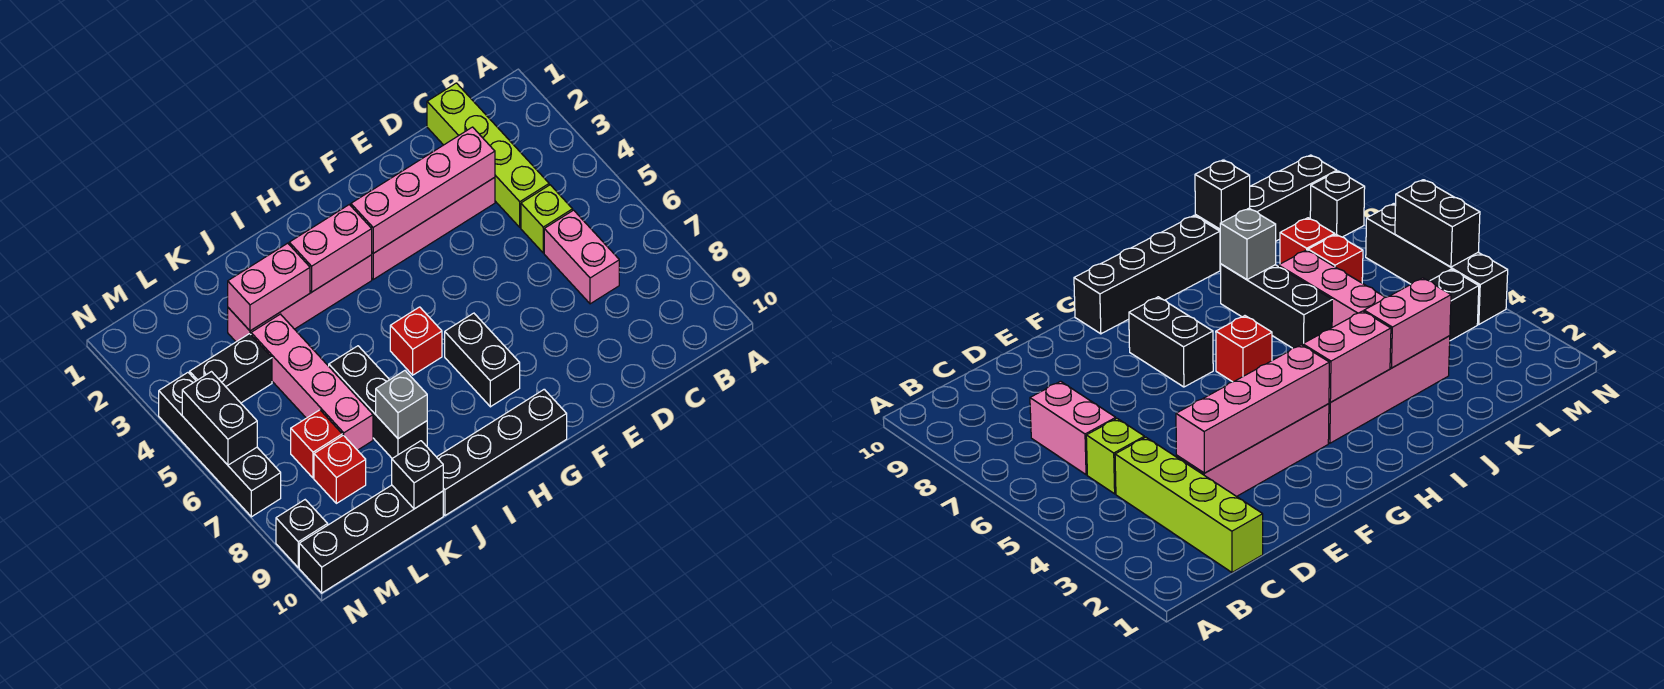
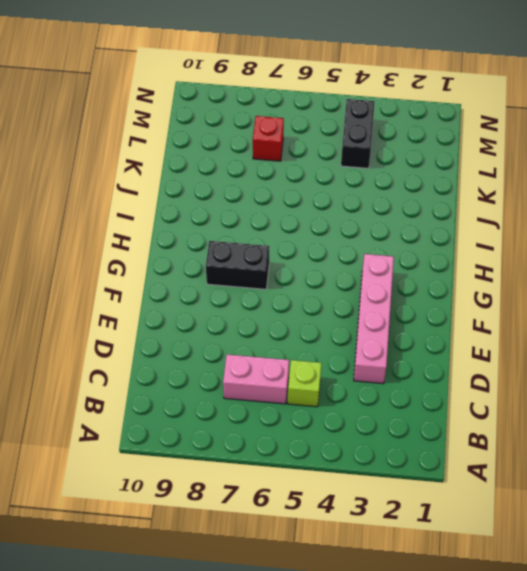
none -> lime brick C1:C4 level 1
none -> black brick G10:J10 level 1
none -> pink brick H3:K3 level 1

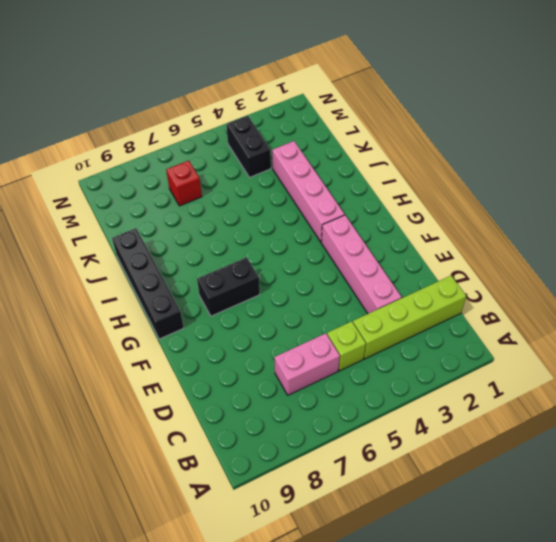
none -> red brick H6 level 1
none -> black brick J6:J8 level 1
none -> pink brick K4:K7 level 1

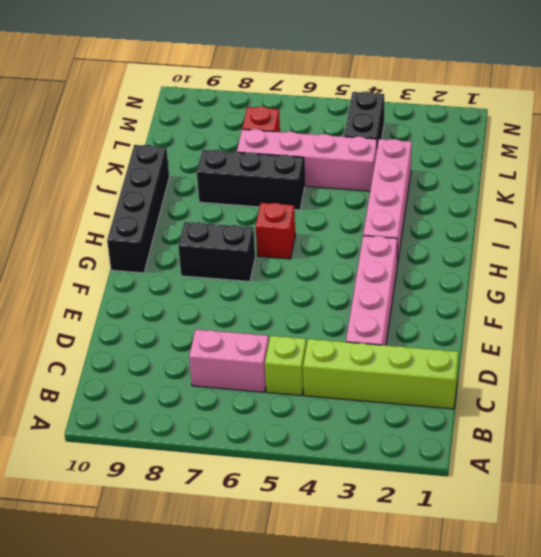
none -> black brick K10:N10 level 1
none -> red brick L8 level 1
none -> black brick N4:N7 level 1

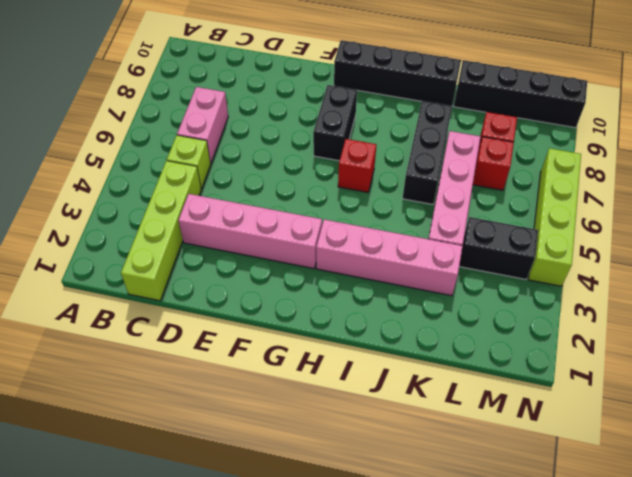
lime brick N4:N7 level 1 -> black brick N4:N7 level 1
none -> black brick N9 level 1
none -> pink brick D3:G3 level 2
none -> pink brick H3:I3 level 2

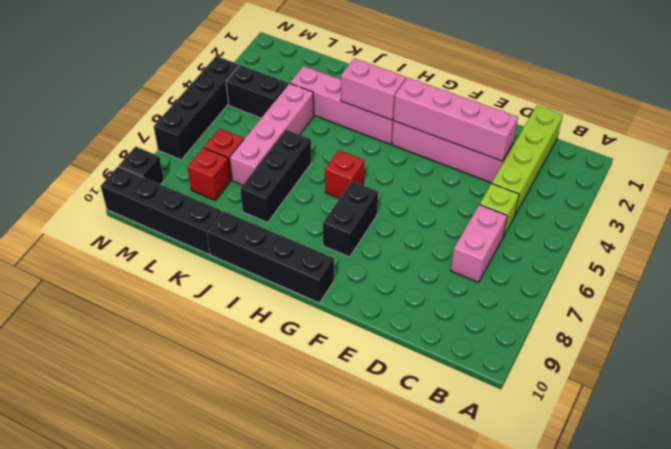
none -> pink brick J3:K3 level 2
none -> grey brick J8 level 2
none -> black brick K10 level 2

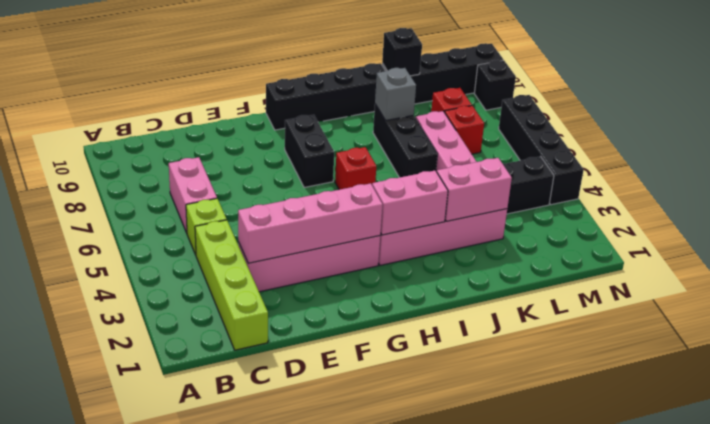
none -> black brick N5:N6 level 2

